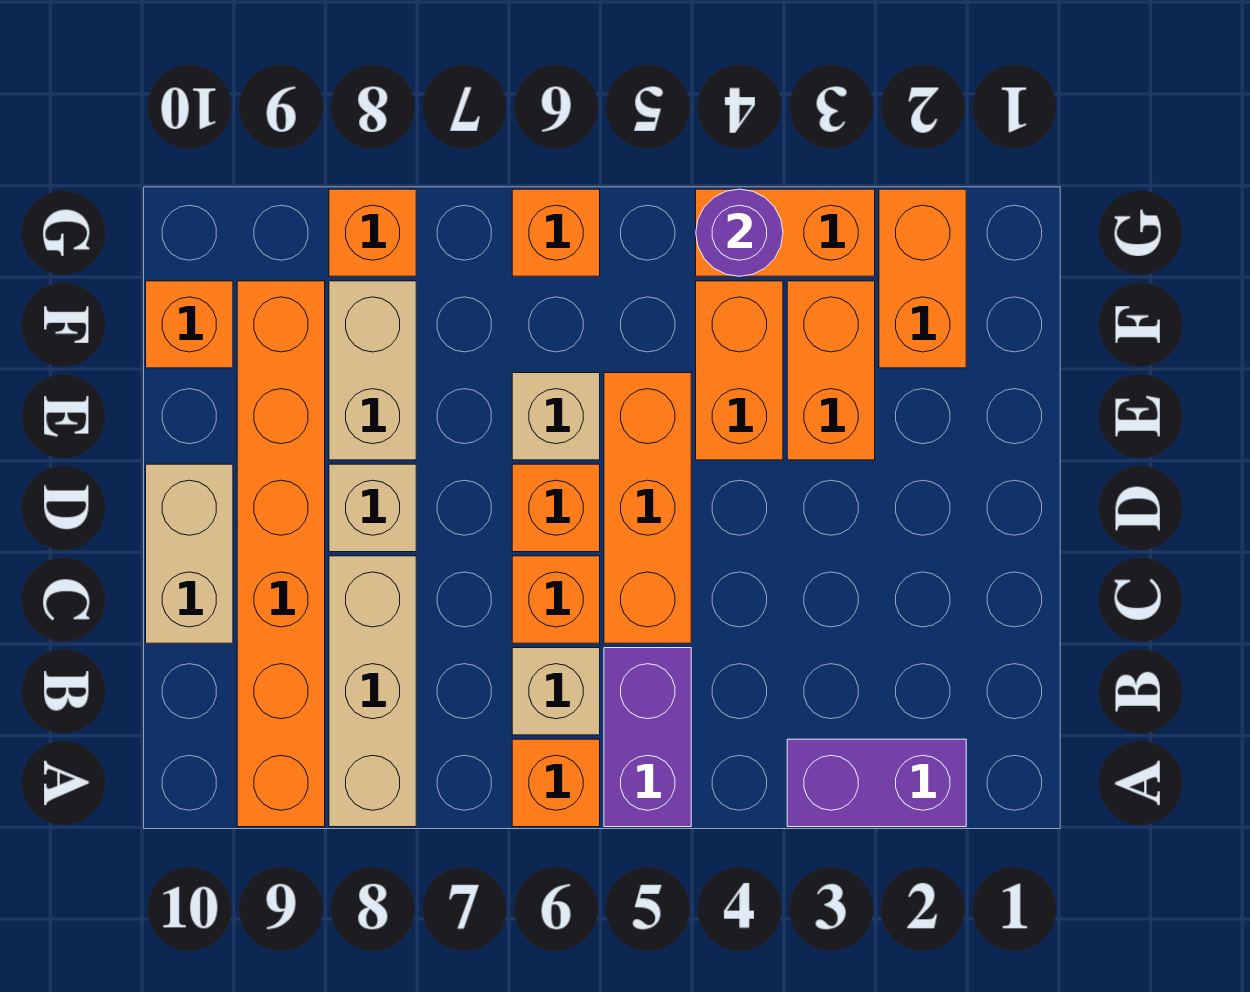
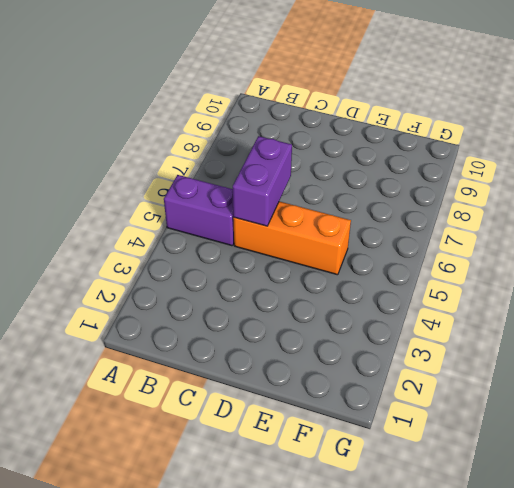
purple brick C5:C6 level 2 -> purple brick A2:A3 level 1
none -> orange brick A6 level 1
none -> tan brick A8:C8 level 1
none -> orange brick A9:F9 level 1

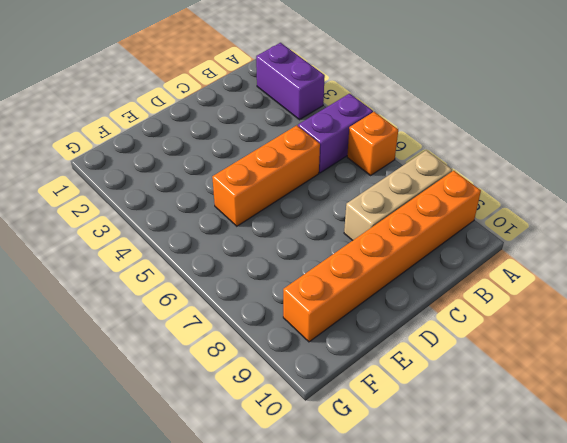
none -> tan brick B6 level 1
none -> orange brick C6 level 1
none -> tan brick C10:D10 level 1

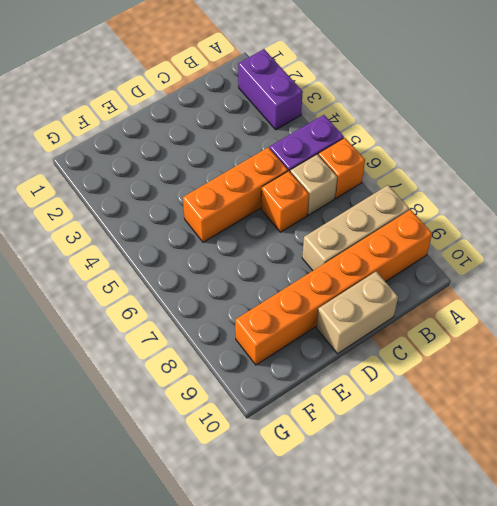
none -> orange brick D6 level 1
none -> tan brick D8 level 1
none -> orange brick E3:F3 level 1

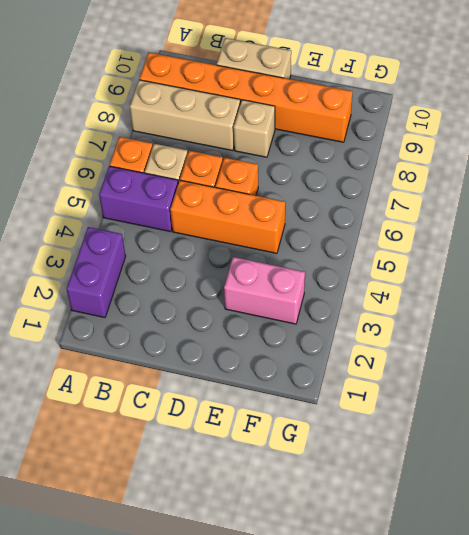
pink brick E3:F3 level 1 -> orange brick E3:F3 level 1
none -> orange brick E4:F4 level 1
none -> tan brick E6 level 1
none -> tan brick E8:F8 level 1

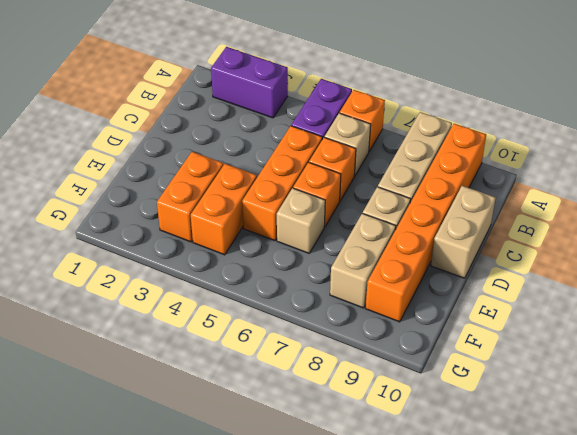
none -> orange brick F2:G2 level 1
none -> orange brick F10 level 1
none -> orange brick G3:G4 level 1

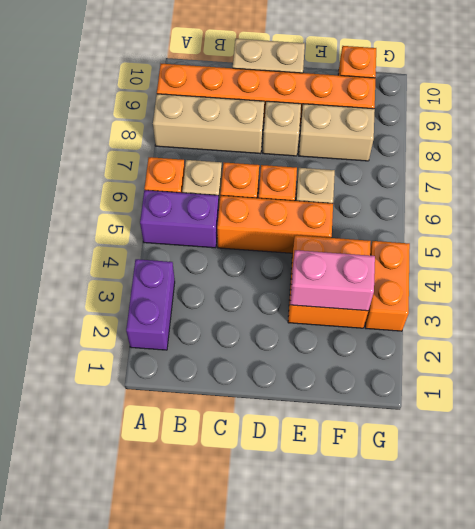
pink brick E3:F3 level 2 -> none
none -> orange brick F2:G2 level 1
none -> orange brick G6 level 1
none -> orange brick G8 level 1

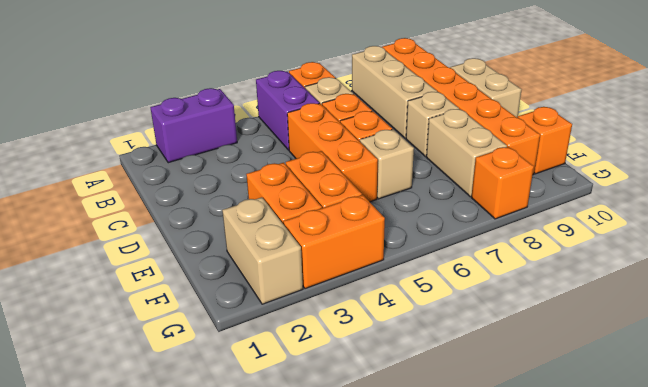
tan brick F2:G2 level 1 -> orange brick F2:G2 level 1
none -> orange brick G6 level 1
none -> purple round brick G4 level 2

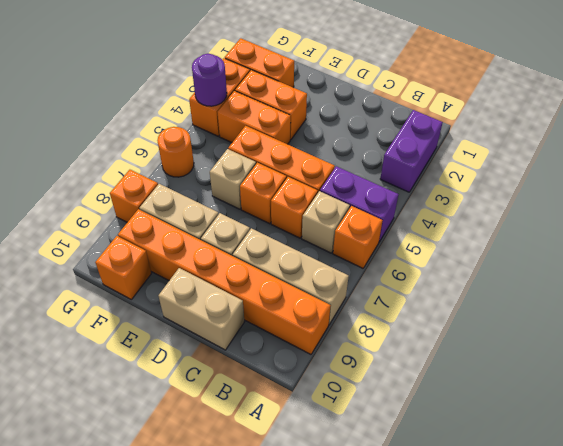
orange round brick G6 level 1 -> orange brick G6 level 1

